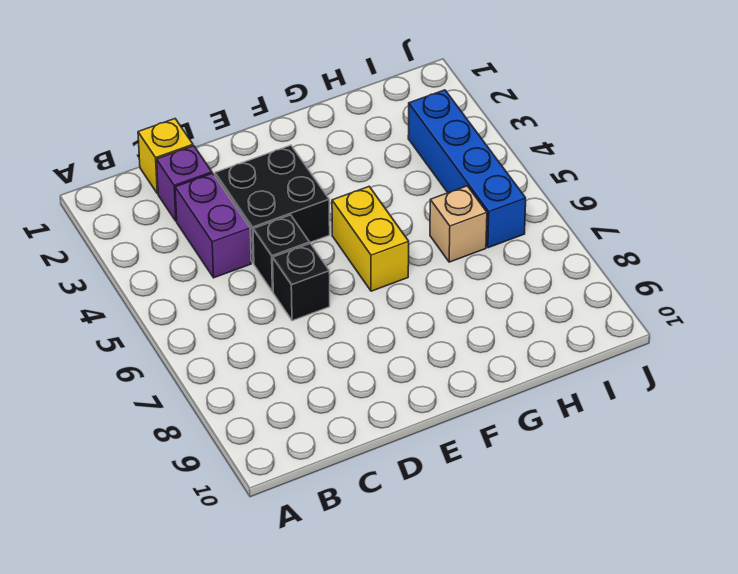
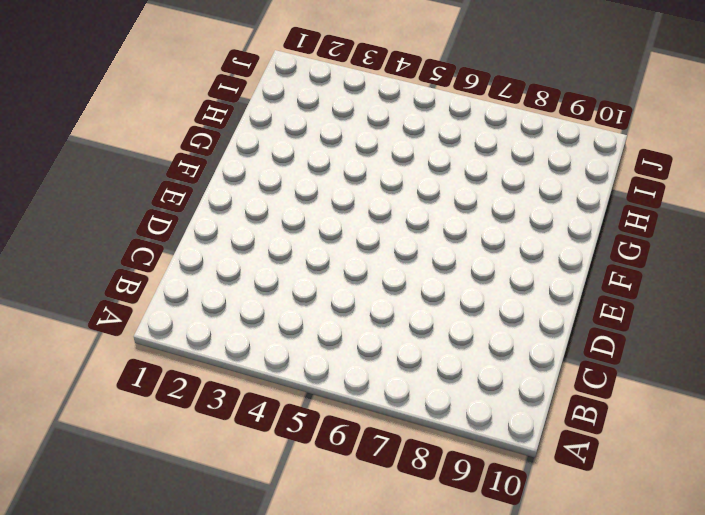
none -> yellow brick C1 level 1
none -> purple brick C2 level 1

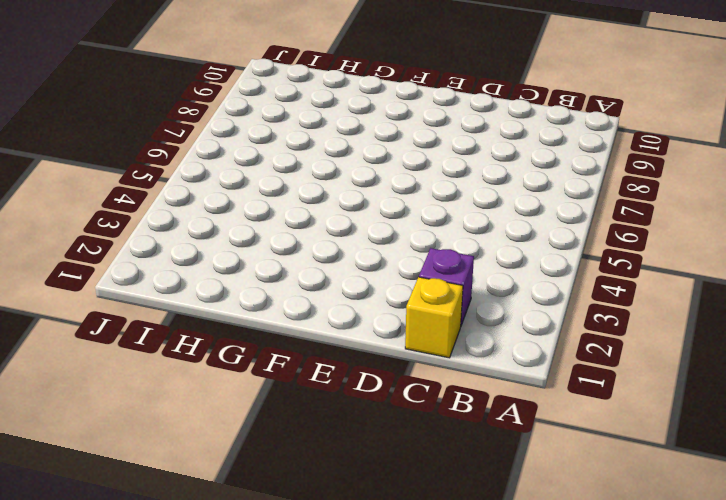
none -> purple brick C3:C4 level 1
none -> black brick D3:E4 level 1

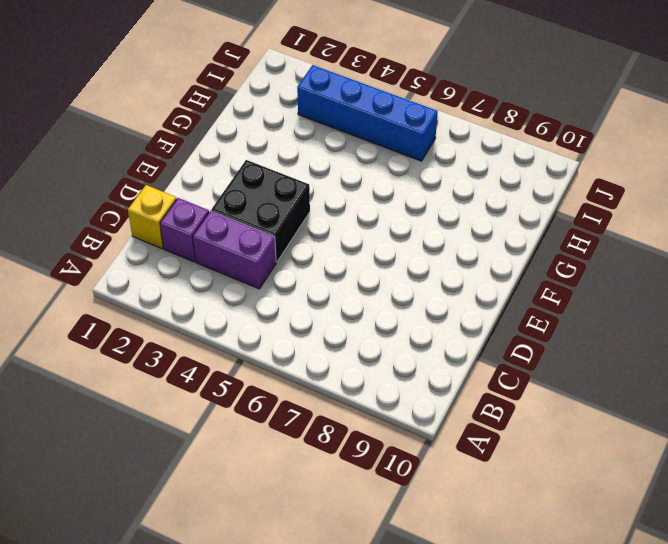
none -> black brick D5 level 1
none -> black brick D6 level 1

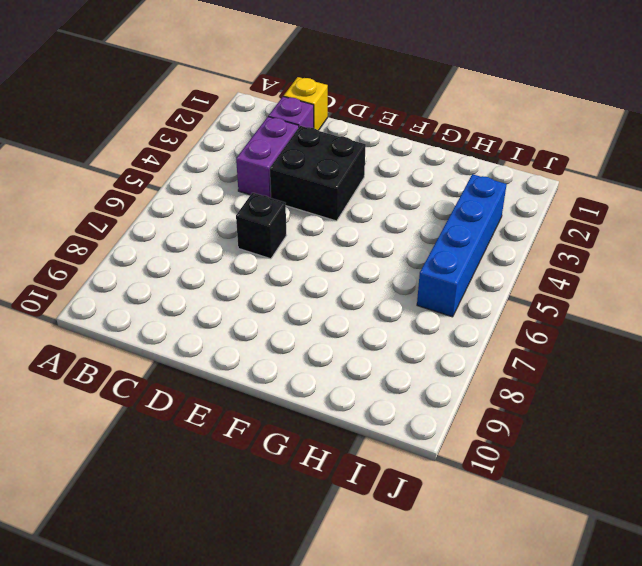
none -> black brick D5 level 1
none -> yellow brick F5:F6 level 1

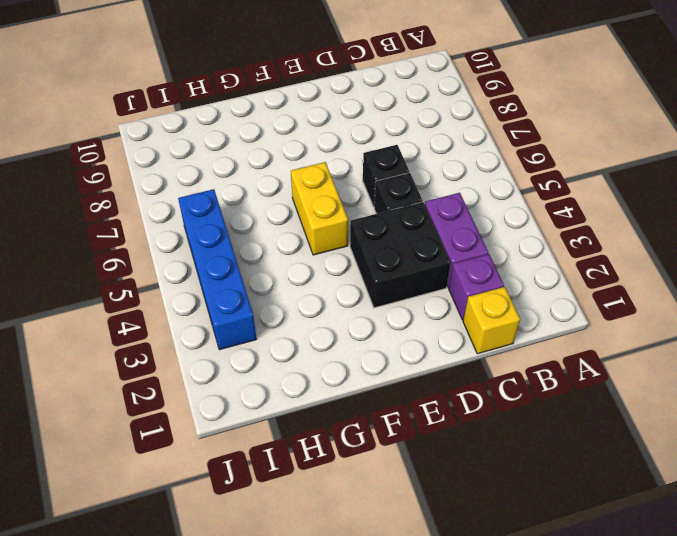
none -> tan brick H6 level 1

